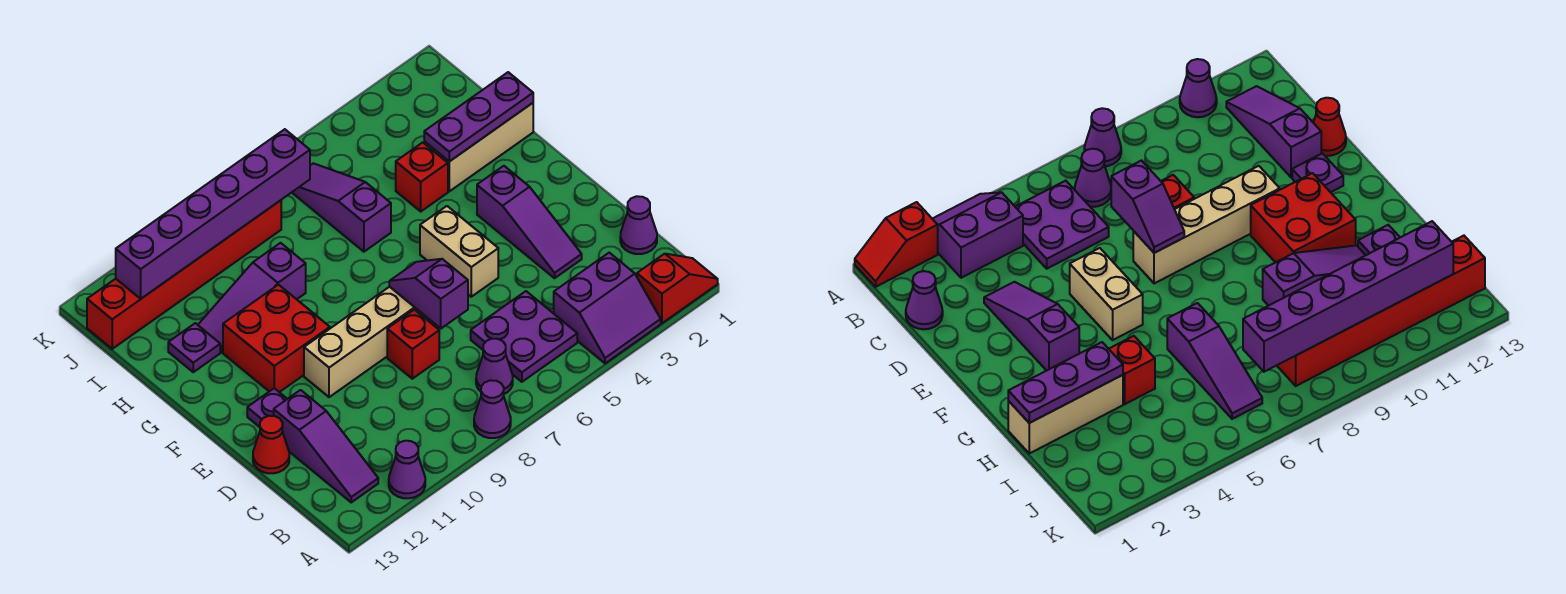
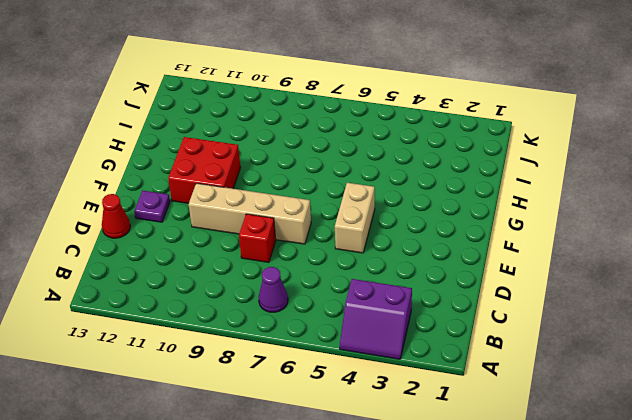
none -> red slope A1:A2 level 1 top 2
none -> purple cone A8 level 1
none -> purple cone A11 level 1

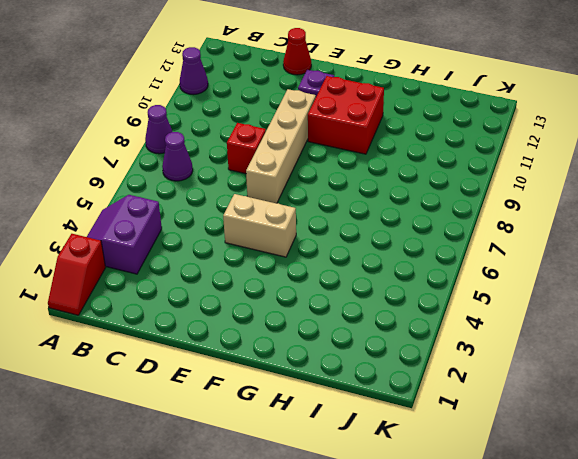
none -> purple plate B5:C6 level 1
none -> purple slope B12:D12 level 1 top D
none -> purple cone C1 level 1

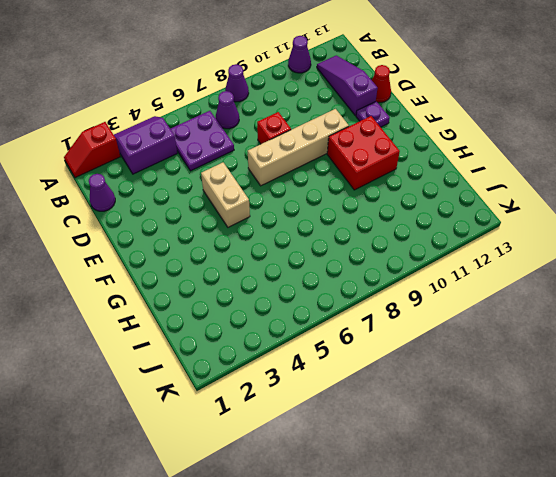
none -> purple slope D3:F3 level 1 top F
none -> tan brick H1:H3 level 1
none -> red brick H4 level 1

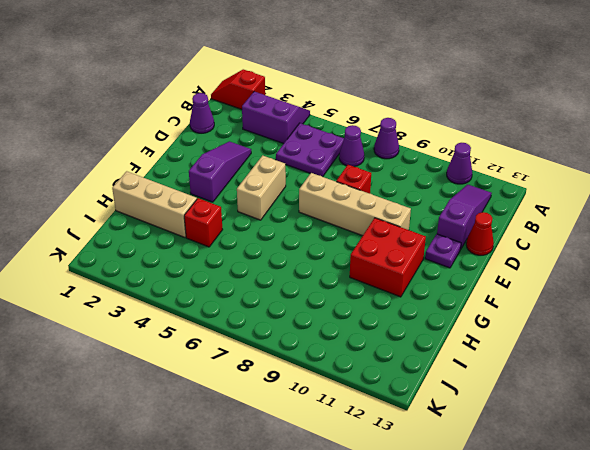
none -> purple slope H6:J6 level 1 top H
none -> purple slope H9:H11 level 1 top 9
none -> purple plate H12 level 1

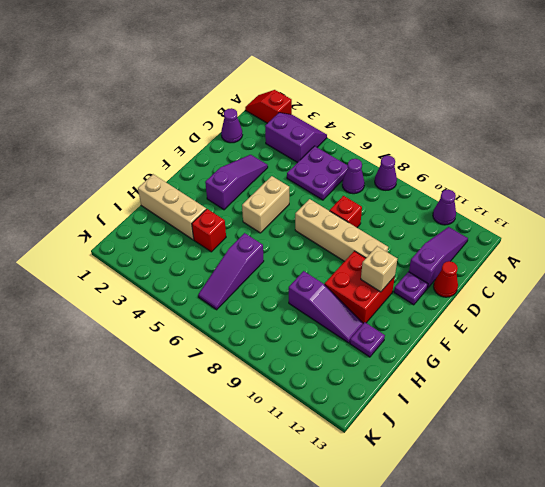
tan brick F11 level 2 -> none
none -> red brick J8:J13 level 1
none -> purple slope D7:E7 level 2 top D
none -> purple plate H1:H3 level 2

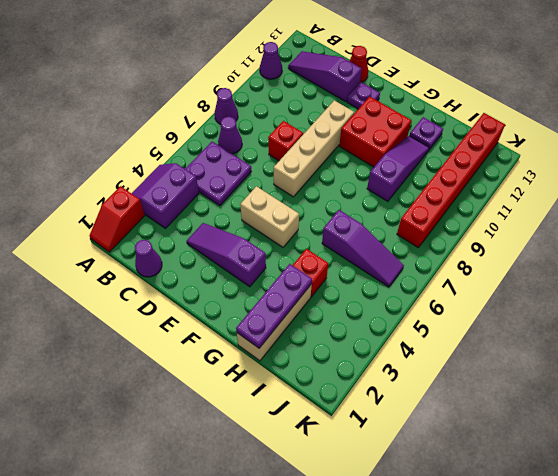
none -> purple slope D7:E7 level 2 top D
none -> purple brick J7:J12 level 2

